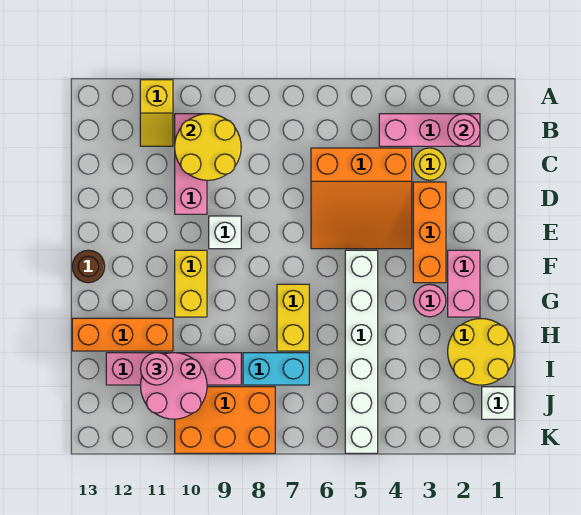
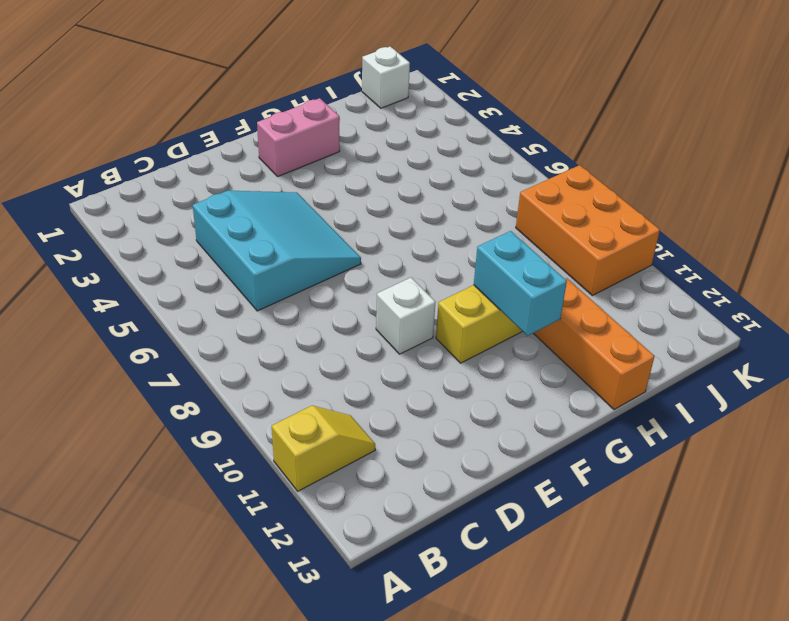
cyan slope C4:E6 level 1 top C -> orange slope C4:E6 level 1 top C
cyan brick G10:G11 level 2 -> cyan brick I7:I8 level 1
none -> pink brick B2:B4 level 1
none -> pink brick B10:D10 level 1
none -> yellow round brick C3 level 1

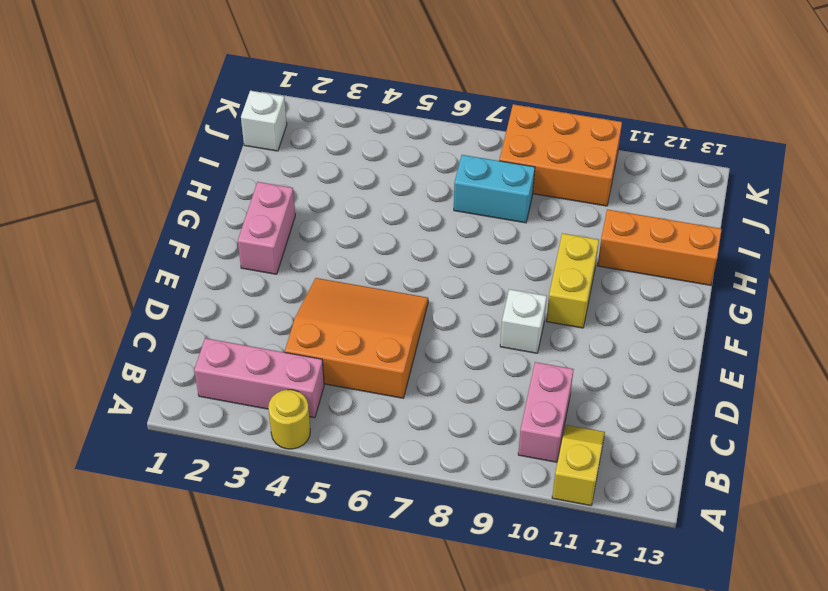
yellow round brick A4 level 1 -> yellow round brick C3 level 1
pink brick B10:C10 level 1 -> pink brick B10:D10 level 1
none -> orange brick D3:F3 level 1
none -> white brick F5:K5 level 1
none -> brown round brick F13 level 1

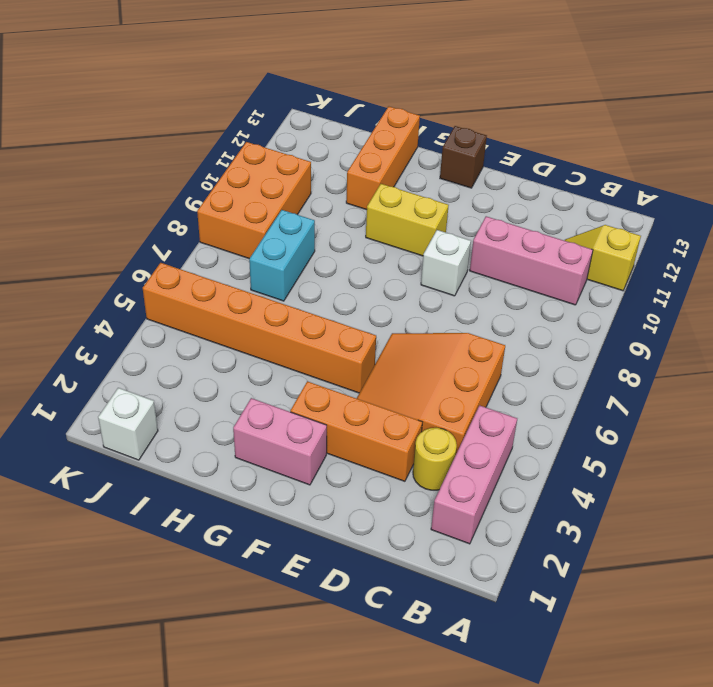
orange brick F5:K5 level 1 -> white brick F5:K5 level 1
brown brick F13 level 1 -> brown round brick F13 level 1
none -> pink round brick G3 level 1
none -> yellow brick G7:H7 level 1
none -> yellow round brick H1:I2 level 1

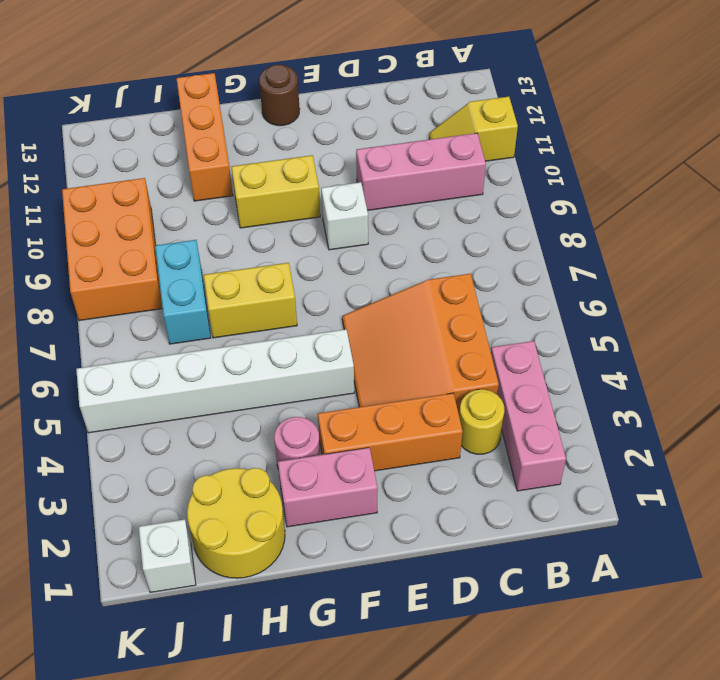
none -> pink brick I9:I12 level 1
none -> pink round brick B2 level 2
none -> yellow round brick B9:C10 level 2

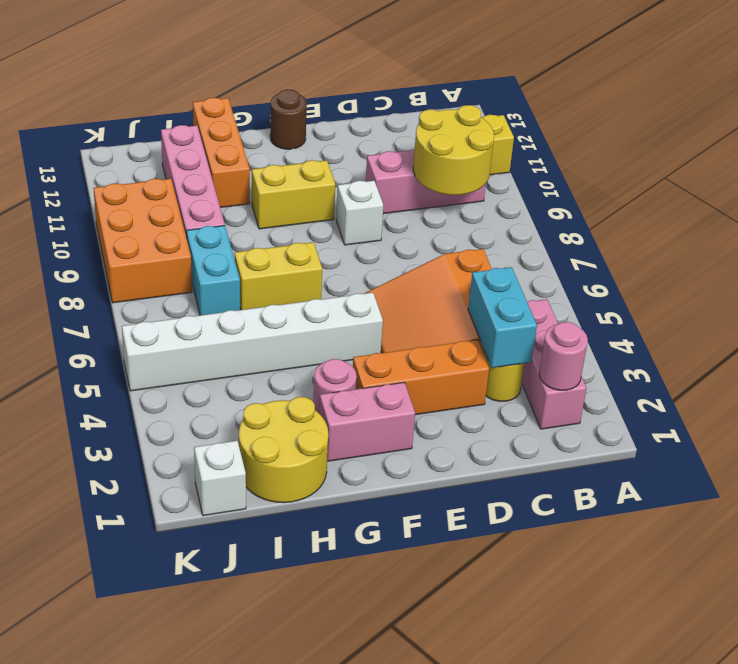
cyan brick C3:C4 level 2 -> none
none -> pink round brick I10:J11 level 2
none -> pink round brick I11 level 3

